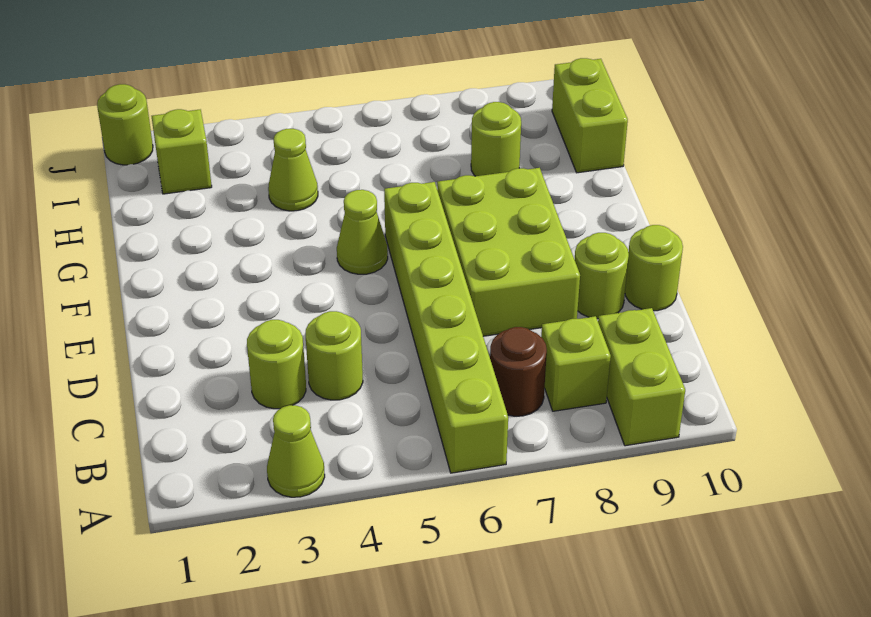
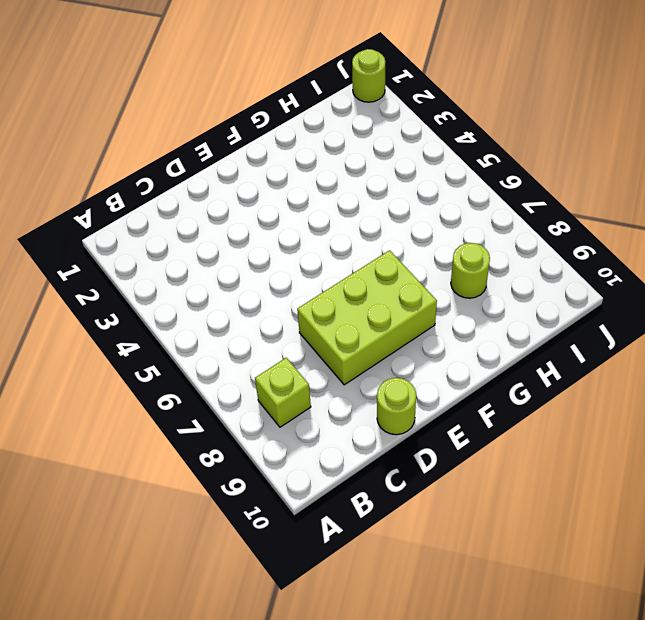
none -> lime cone A3 level 1
none -> lime brick A6:F6 level 1
none -> lime brick A9:B9 level 1

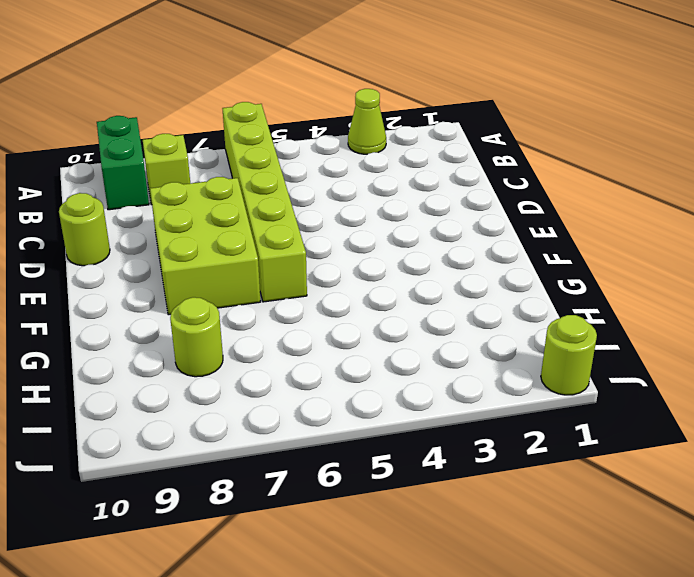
green brick A9:B9 level 1 -> lime brick A9:B9 level 1
none -> brown round brick B7 level 1
none -> lime round brick C3 level 1
none -> lime round brick C4 level 1

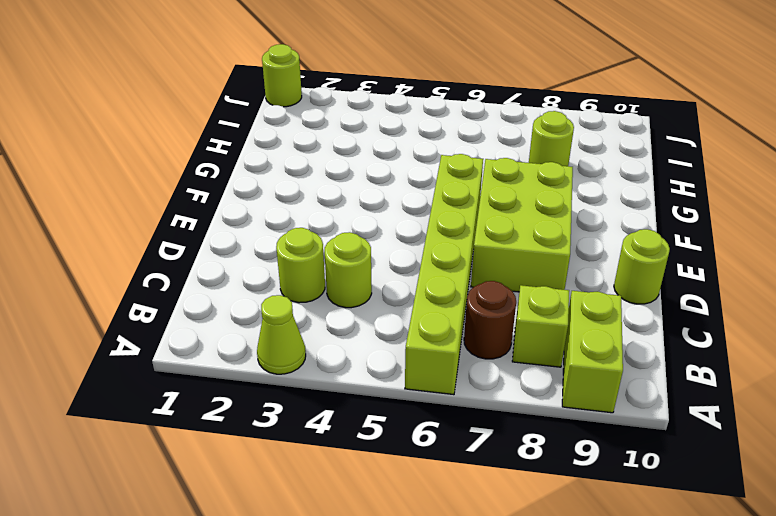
none -> lime round brick D9 level 1
none -> lime cone F5 level 1
none -> lime cone H4 level 1

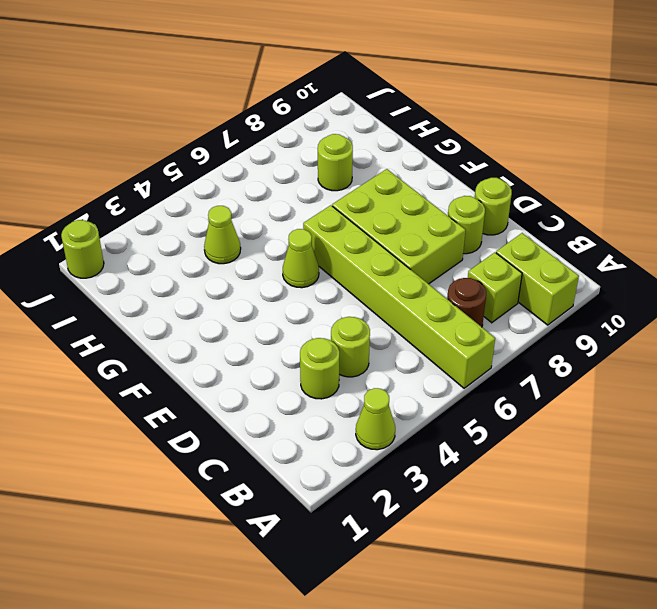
none -> lime brick H10:I10 level 1
none -> lime brick I2 level 1

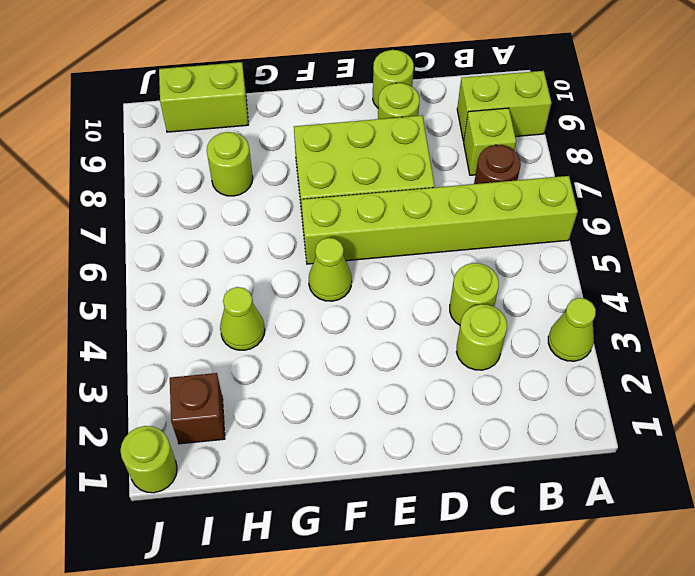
brown brick I2 level 1 -> lime brick I2 level 1

